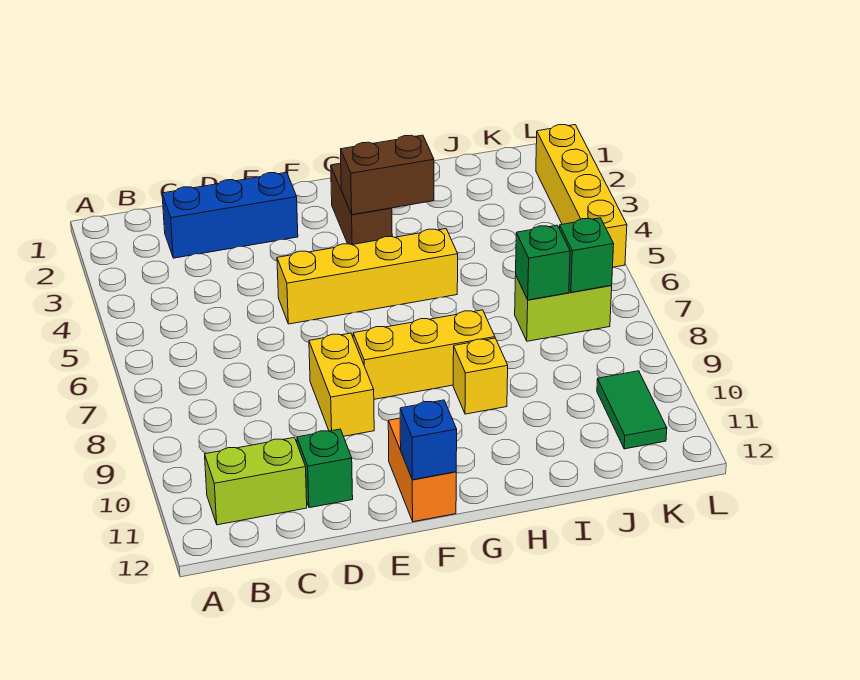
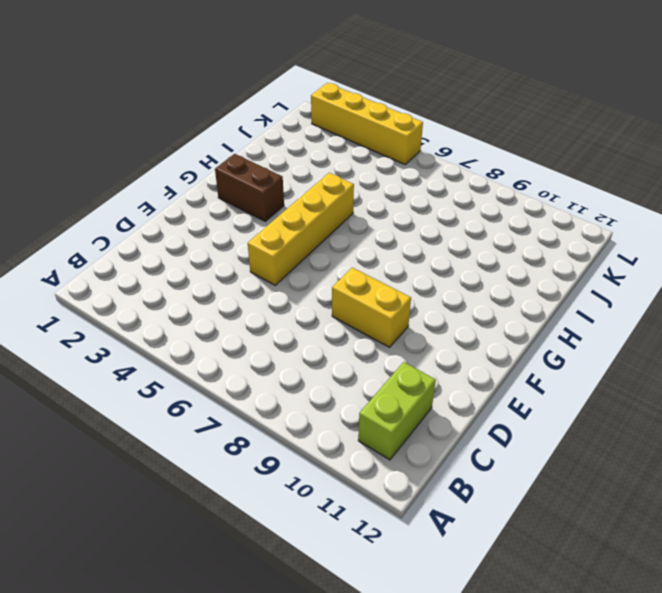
none -> blue brick C2:E2 level 1
none -> green brick D11 level 1
none -> yellow brick F8:H8 level 1

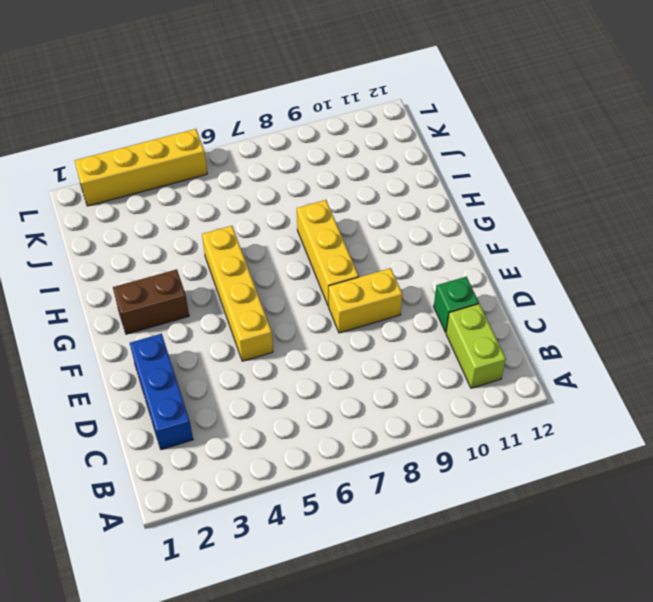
none -> orange brick F11:F12 level 1
none -> yellow brick H9 level 1
none -> lime brick J7:K7 level 1

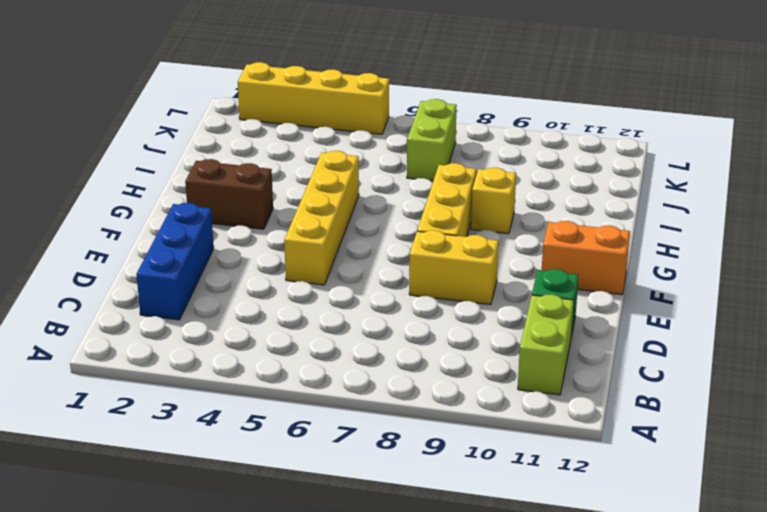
none -> green tile K10:K11 level 1
none -> blue brick F12 level 2
none -> brown brick G3:H3 level 2

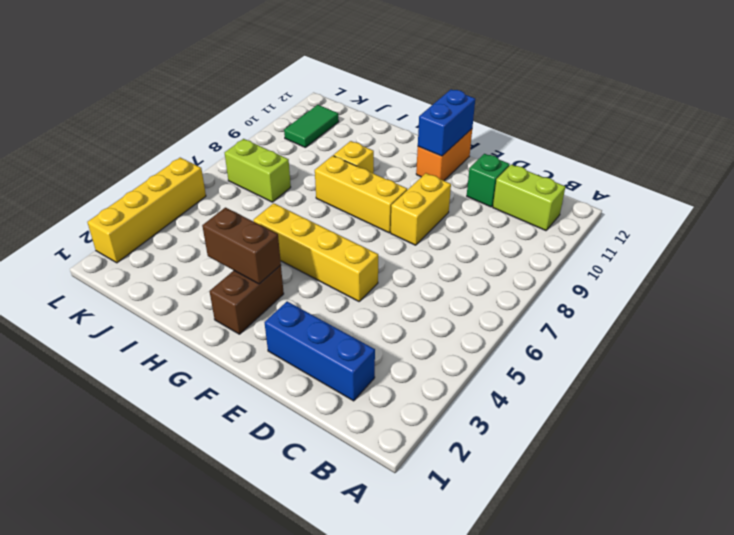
blue brick F11:F12 level 2 -> blue brick F12 level 2
none -> green brick J7 level 2
none -> green brick K7 level 2

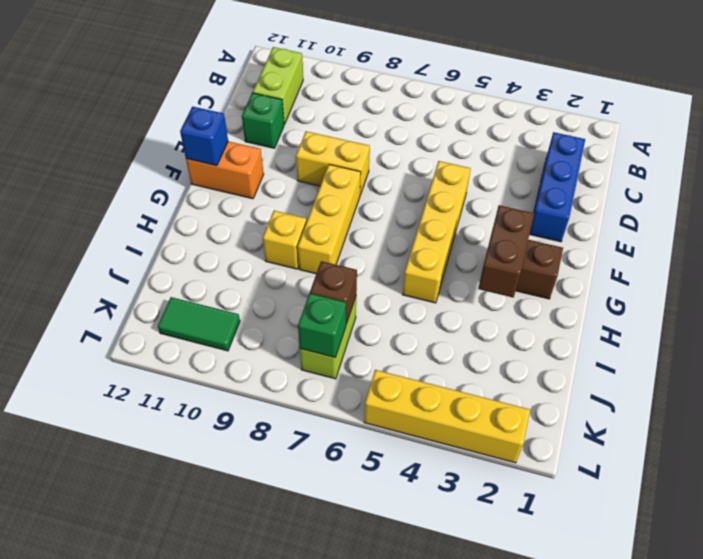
brown brick J7 level 2 -> green brick J7 level 2

